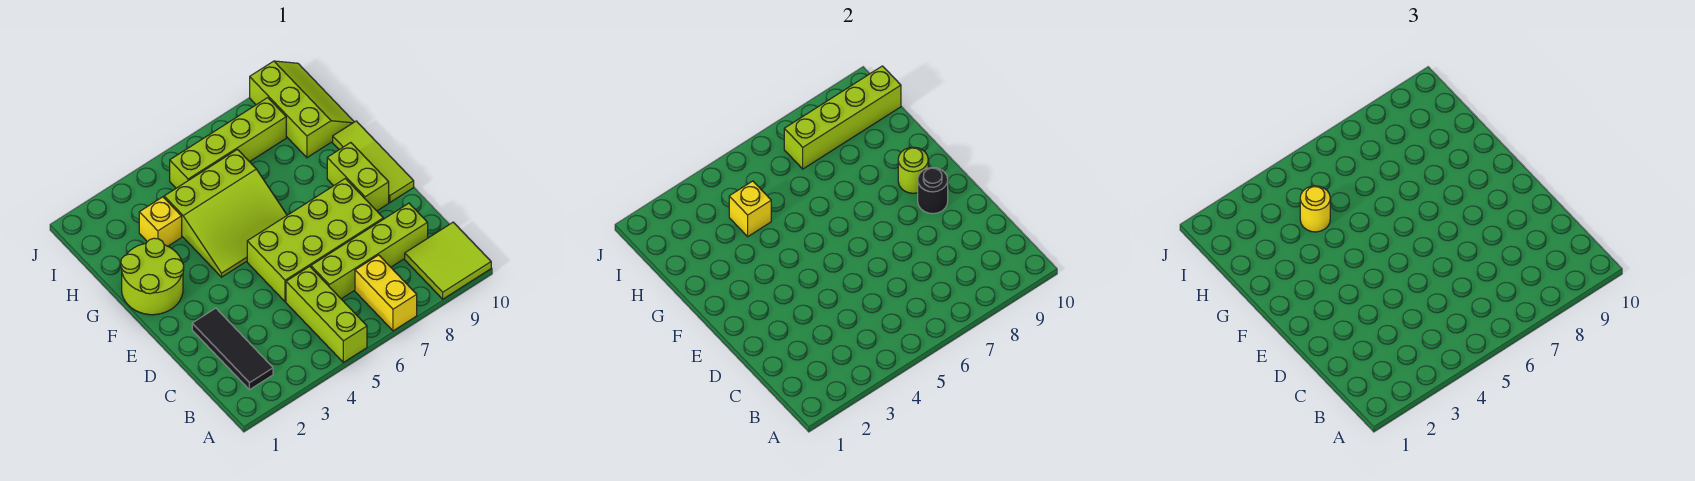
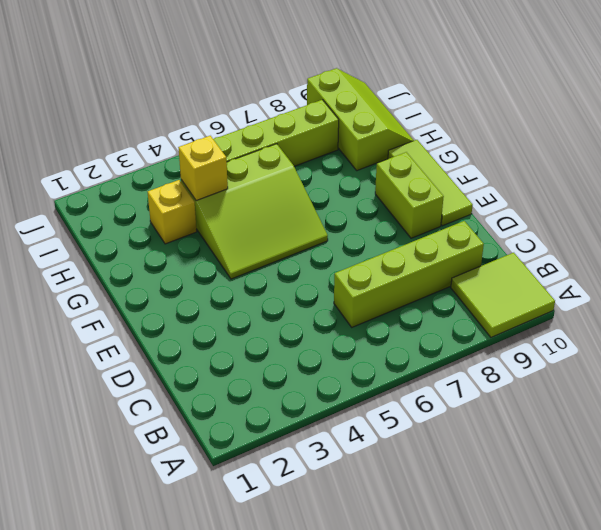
none -> lime brick A5:C5 level 1
none -> yellow brick A7:B7 level 1
none -> black tile B2:D2 level 1

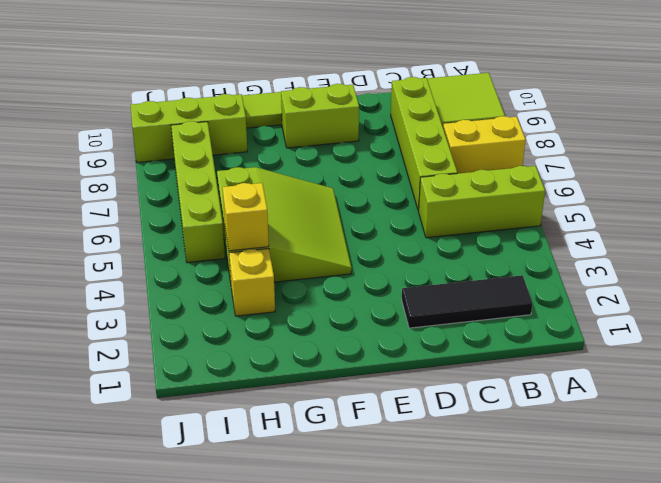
none -> lime brick D5:E8 level 1
none -> lime round brick F1:G2 level 1
none -> black round brick E9 level 2

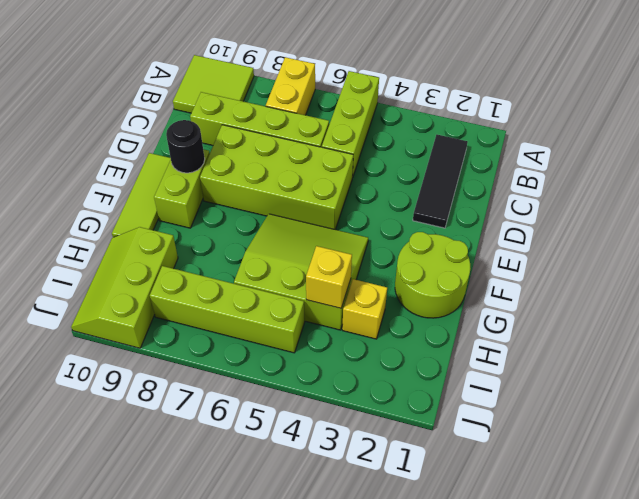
none -> lime round brick F9 level 2
none -> lime brick I7:I10 level 2
none -> yellow round brick H4 level 3

